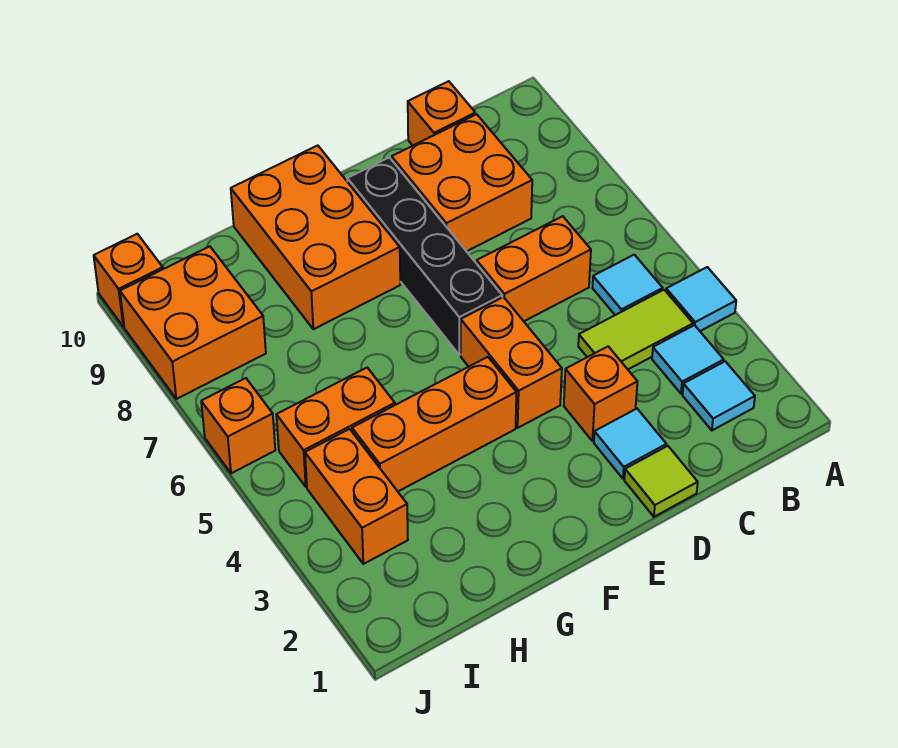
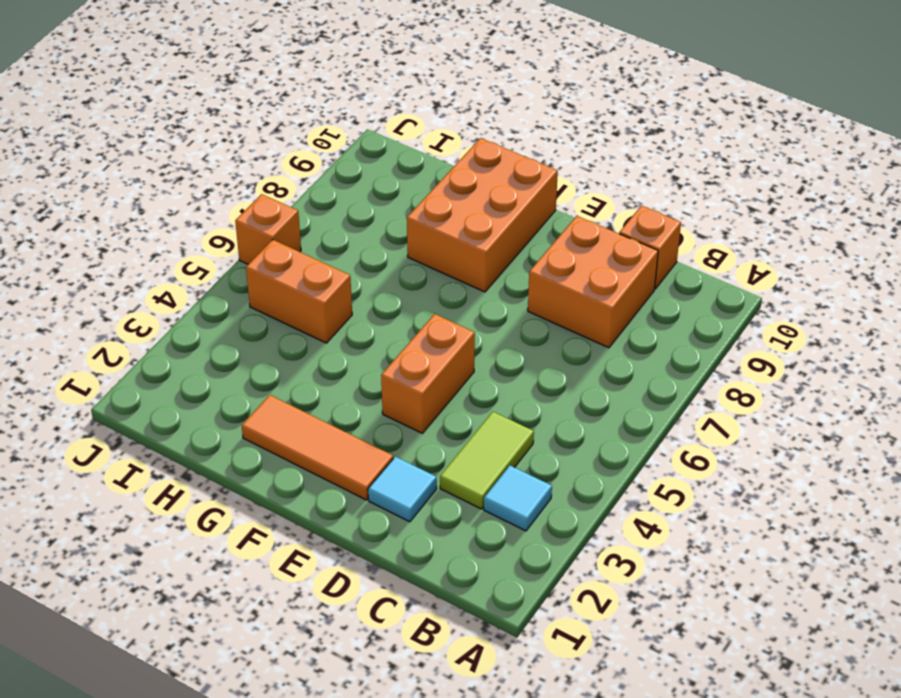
lime tile C3:C4 level 1 -> lime tile B4:C4 level 1
orange tile E2:G2 level 1 -> none
none -> cyan tile A4 level 1
none -> cyan tile B2 level 1
none -> cyan tile B5 level 1

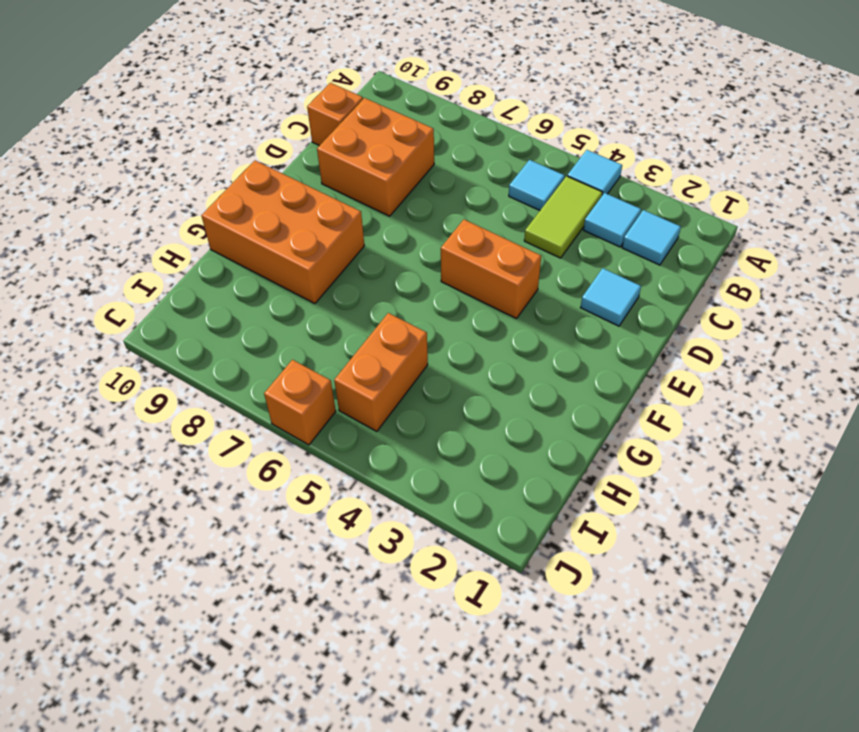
none -> orange brick C6:D6 level 1
none -> lime tile D1 level 1
none -> orange brick D3 level 1

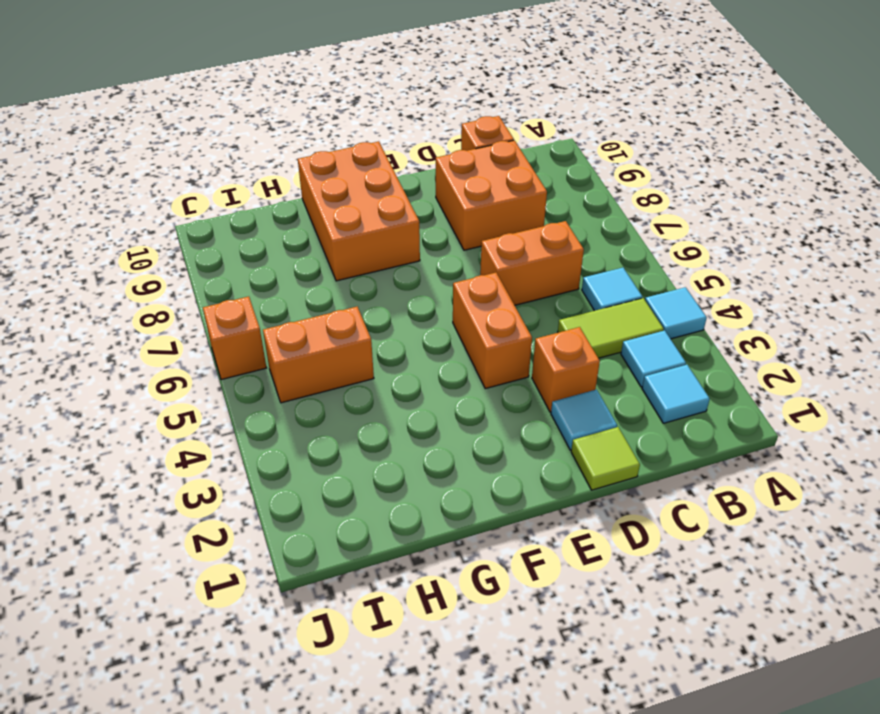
none -> black brick E6:E9 level 1
none -> orange brick F4:H4 level 1
none -> orange brick I3:I4 level 1

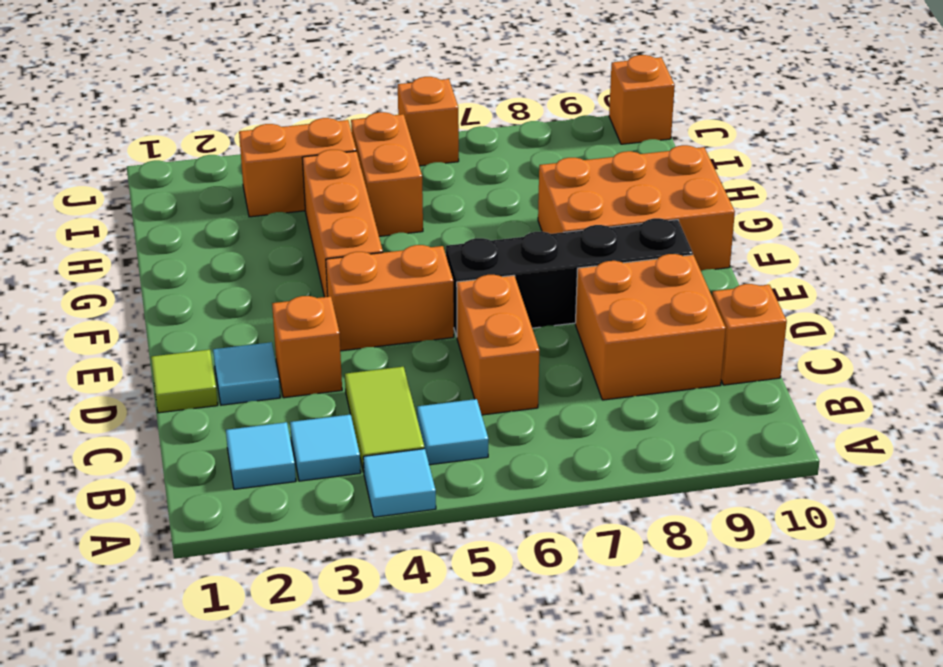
none -> orange brick I8:J9 level 1

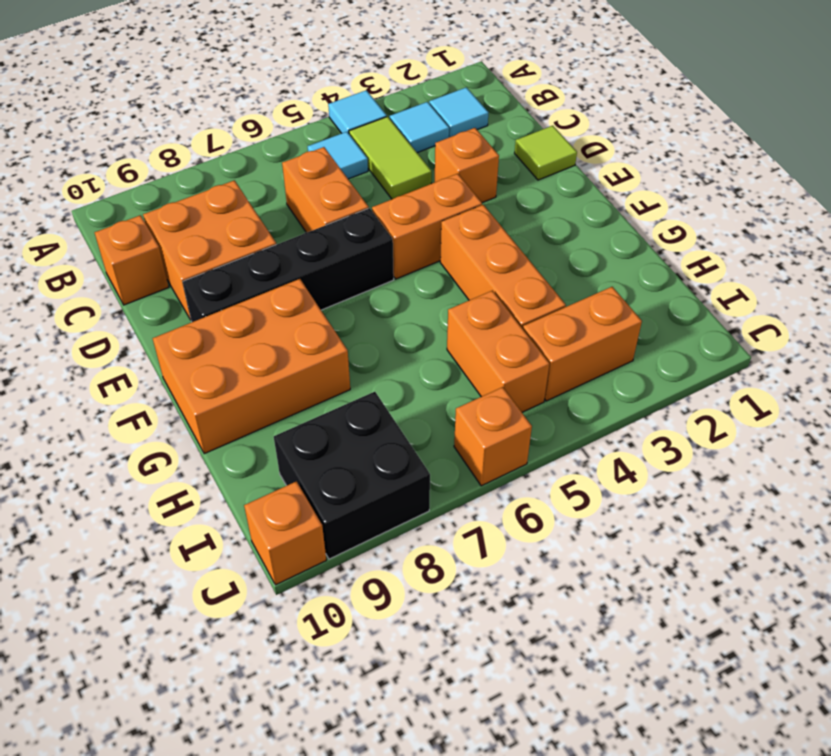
black brick I8:J9 level 1 -> orange brick I8:J9 level 1
none -> cyan tile D2 level 1

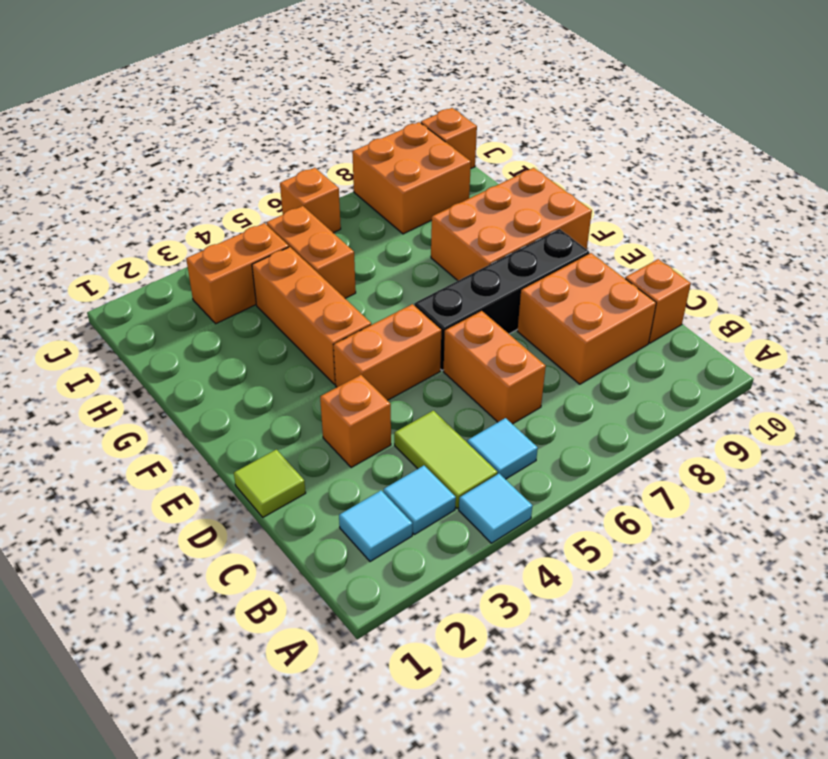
none -> cyan tile D2 level 1

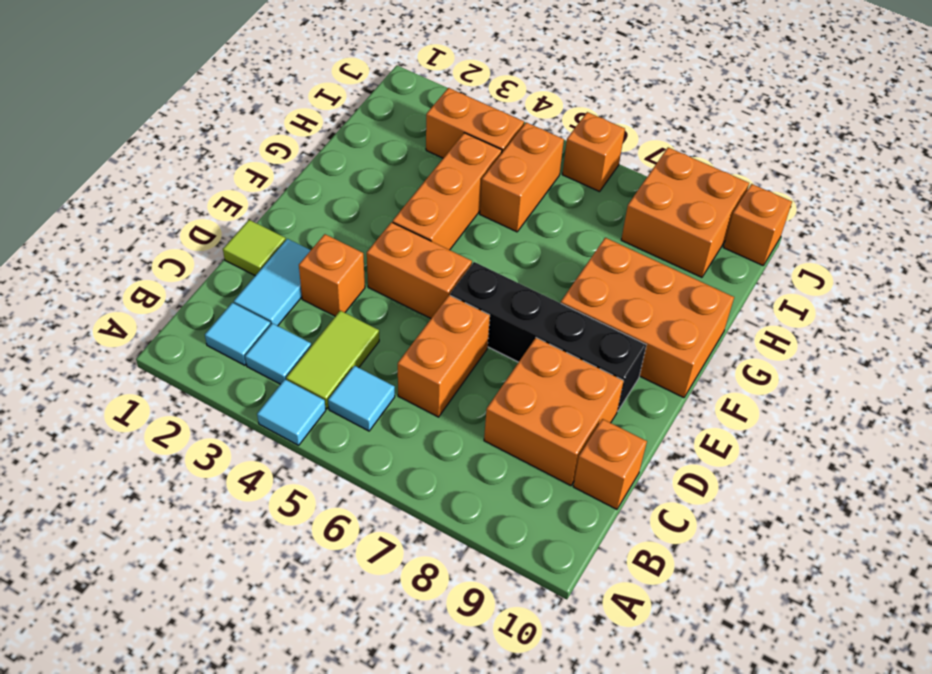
cyan tile C2:D2 level 1 -> cyan tile D2 level 1

